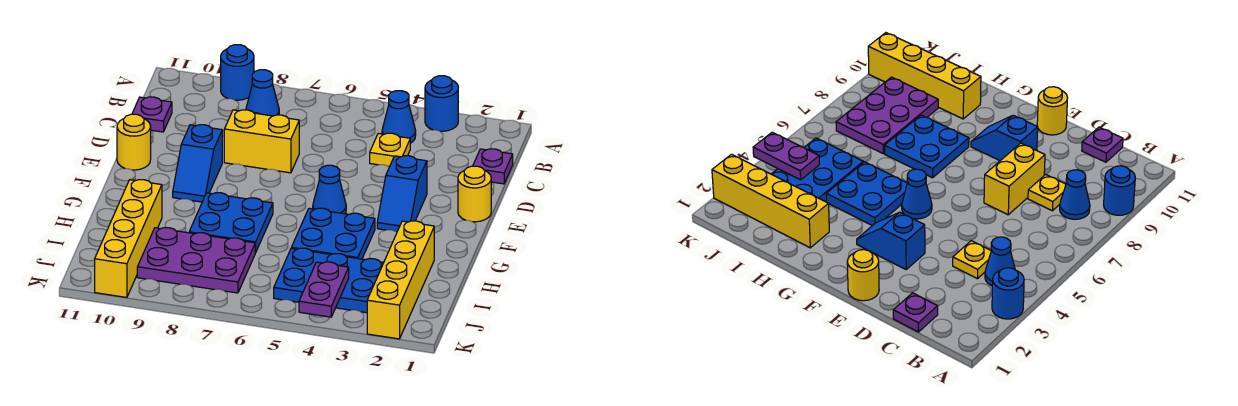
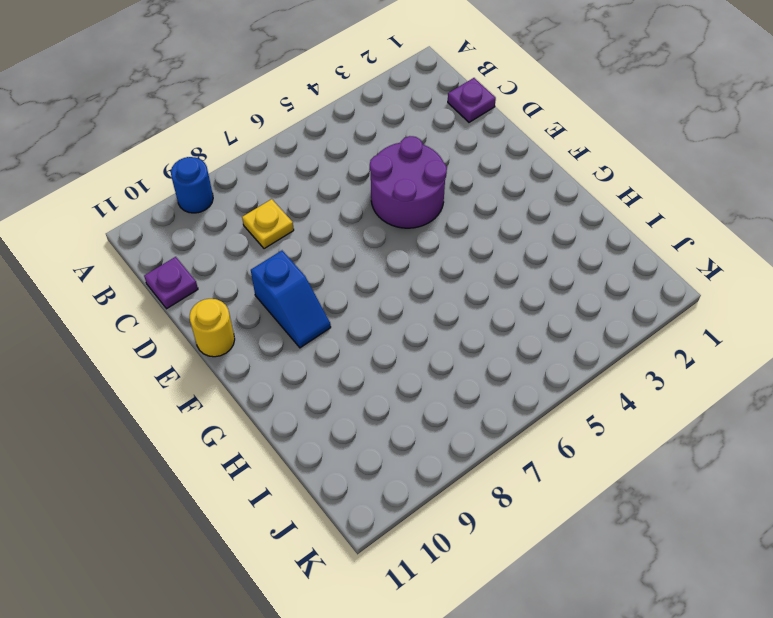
purple round brick D4:E5 level 1 -> none
none -> blue round brick A3 level 1
none -> blue cone B4 level 1
none -> blue cone B8 level 1

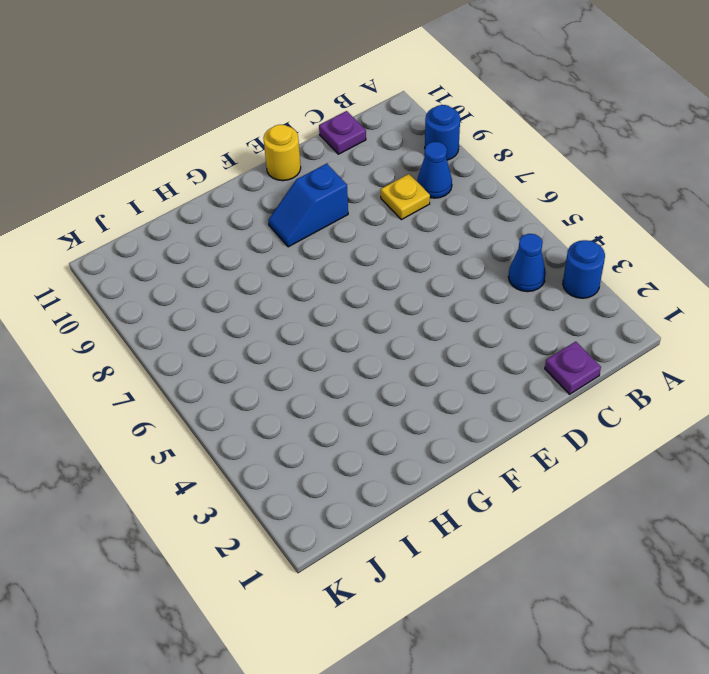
none -> yellow plate C4 level 1
none -> yellow brick D7:D8 level 1
none -> yellow round brick E1 level 1

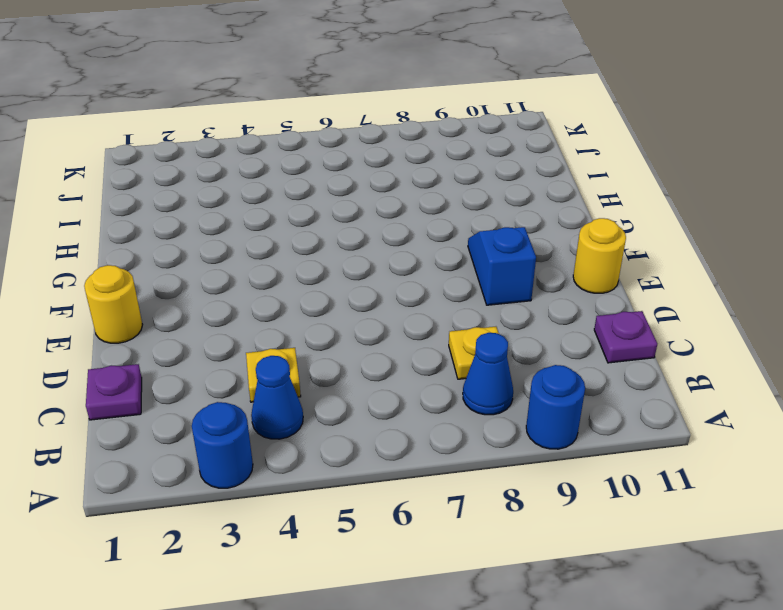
none -> yellow brick D7:D8 level 1
none -> blue slope E3:F3 level 1 top E
none -> blue cone F5 level 1

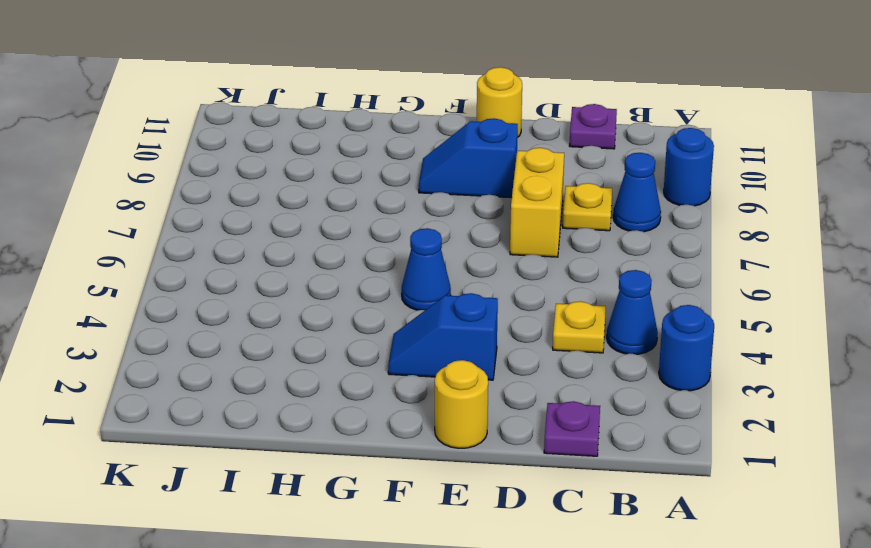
none -> blue plate G4:H5 level 1
none -> blue plate G7:H8 level 1
none -> yellow brick H2:K2 level 1

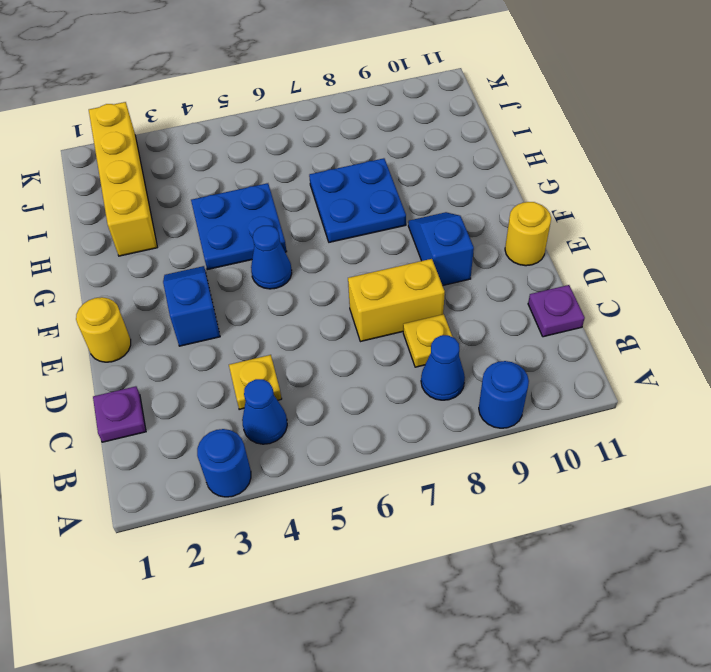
none -> yellow brick H10:K10 level 1
none -> blue plate I3:J5 level 1
none -> purple plate I7:J9 level 1

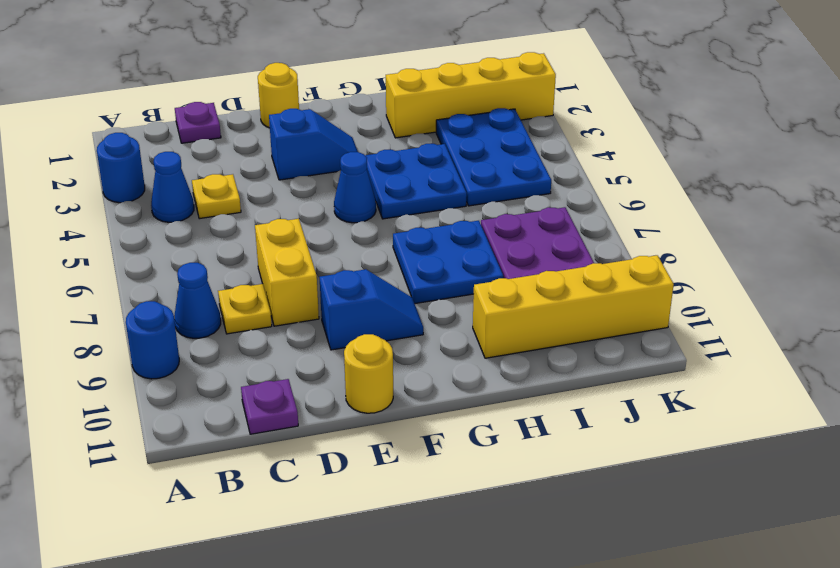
none -> purple plate J4:K4 level 2

